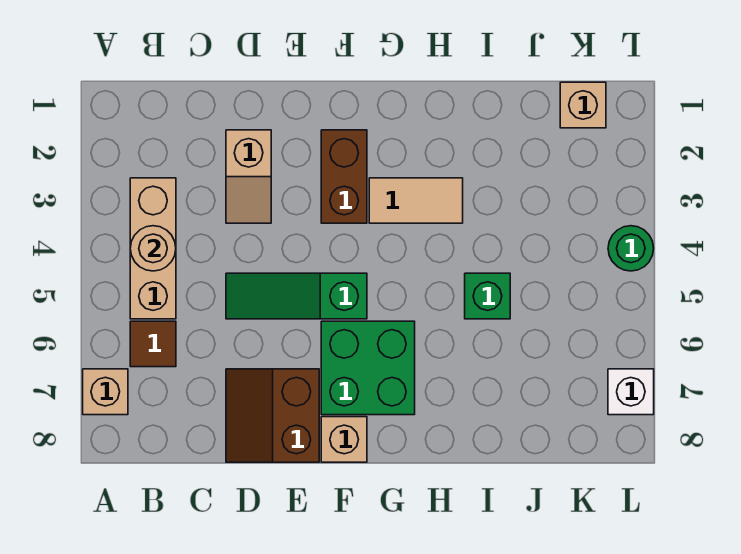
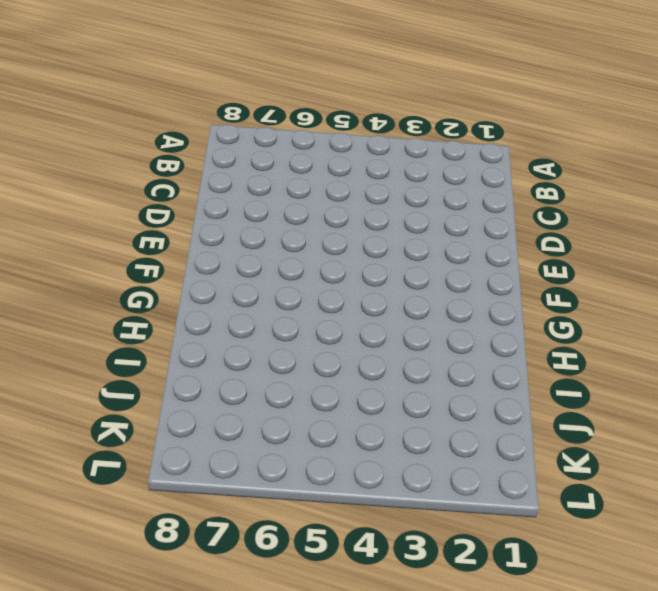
none -> tan brick A7 level 1
none -> tan brick B3:B5 level 1
none -> brown tile B6 level 1

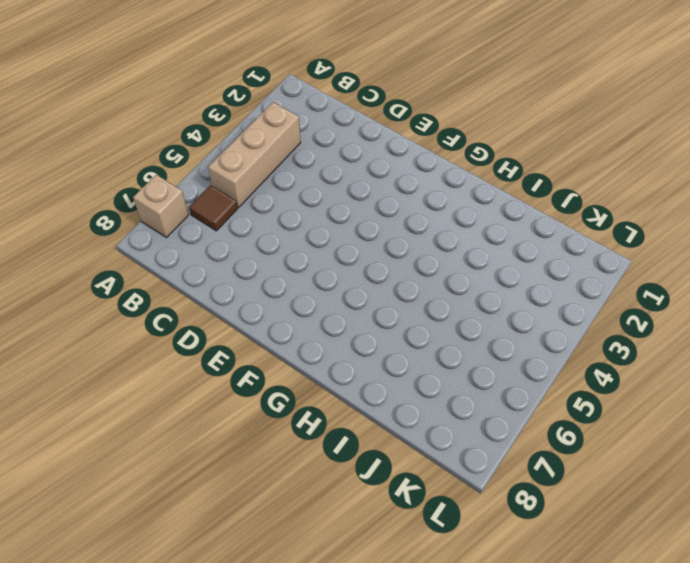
none -> tan slope D2:D3 level 1 top 2
none -> green slope D5:F5 level 1 top F
none -> brown slope D7:E8 level 1 top E

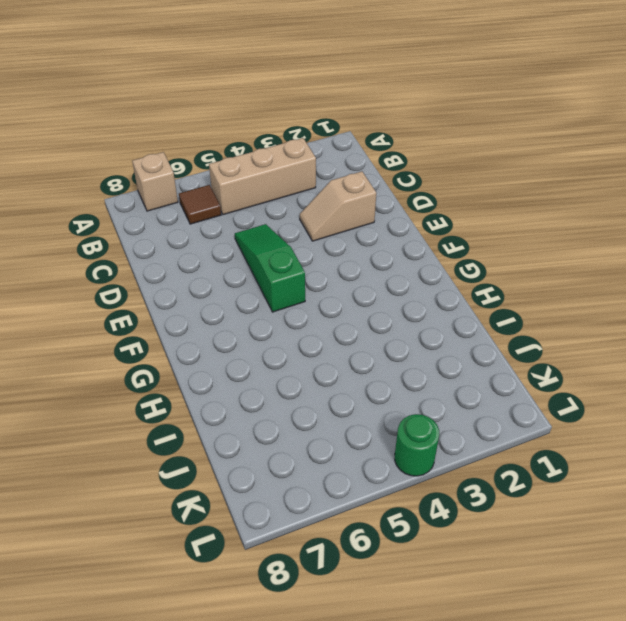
none -> brown slope D7:E8 level 1 top E
none -> brown brick F2:F3 level 1
none -> green brick F6:G7 level 1

